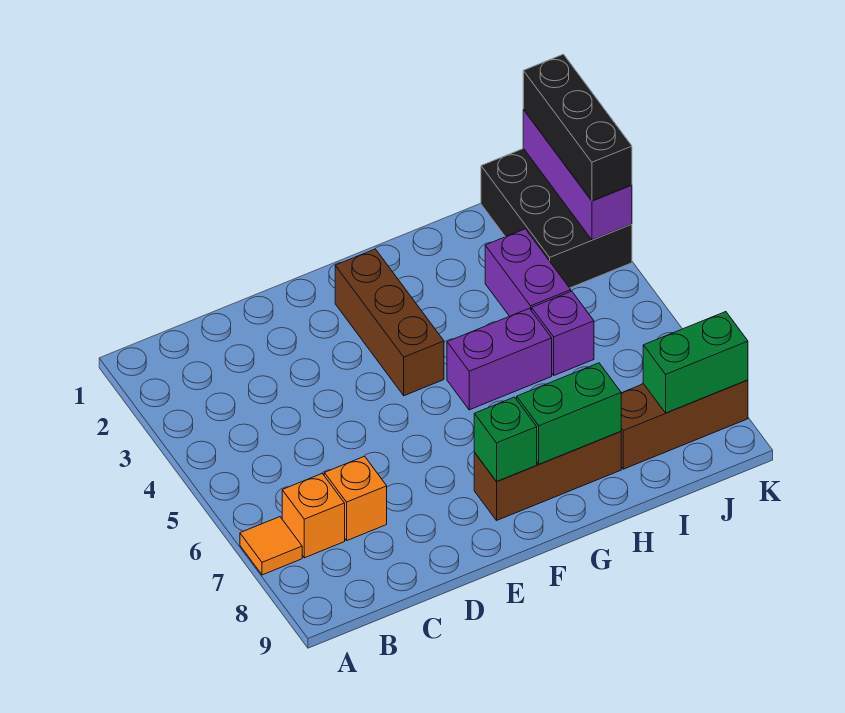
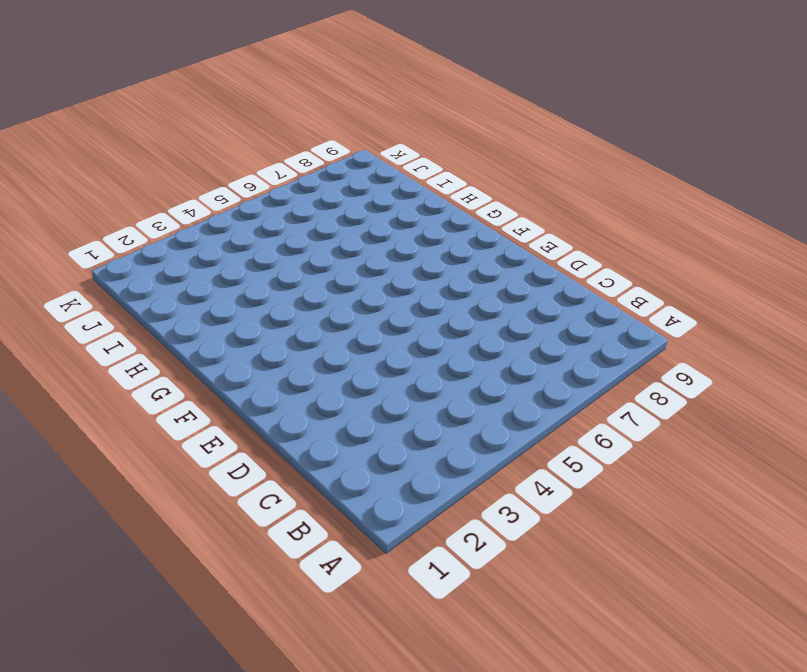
none -> orange tile A7 level 1
none -> orange brick B7 level 1
none -> orange brick C7 level 1

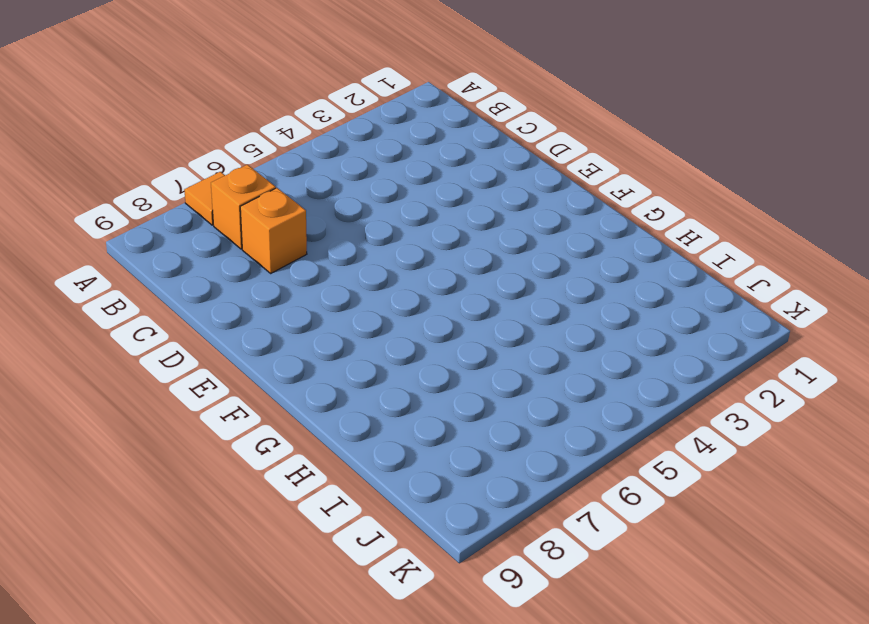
none -> brown brick F2:F4 level 1
none -> brown brick F8:H8 level 1
none -> purple brick G5:H5 level 1

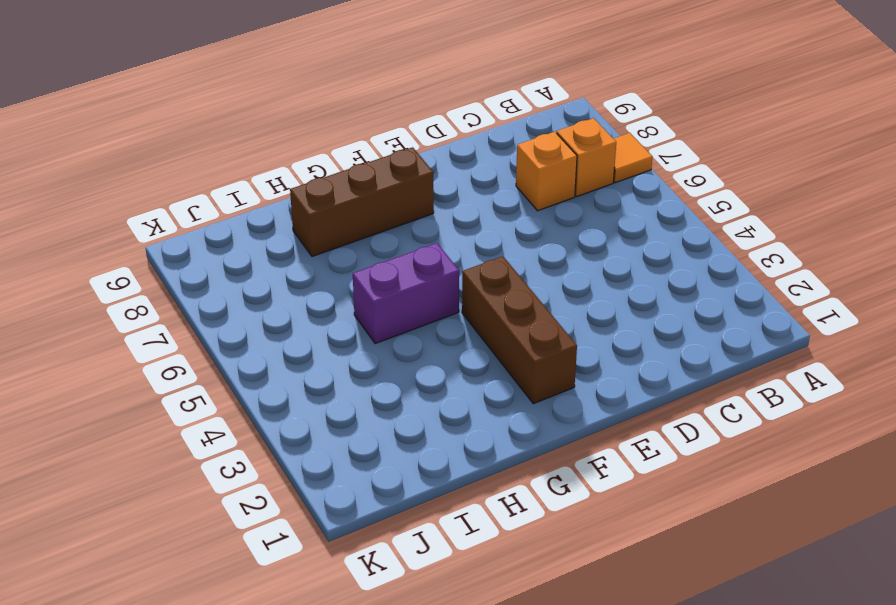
none -> purple brick I3:I4 level 1
none -> purple brick I5 level 1
none -> brown brick I8:K8 level 1

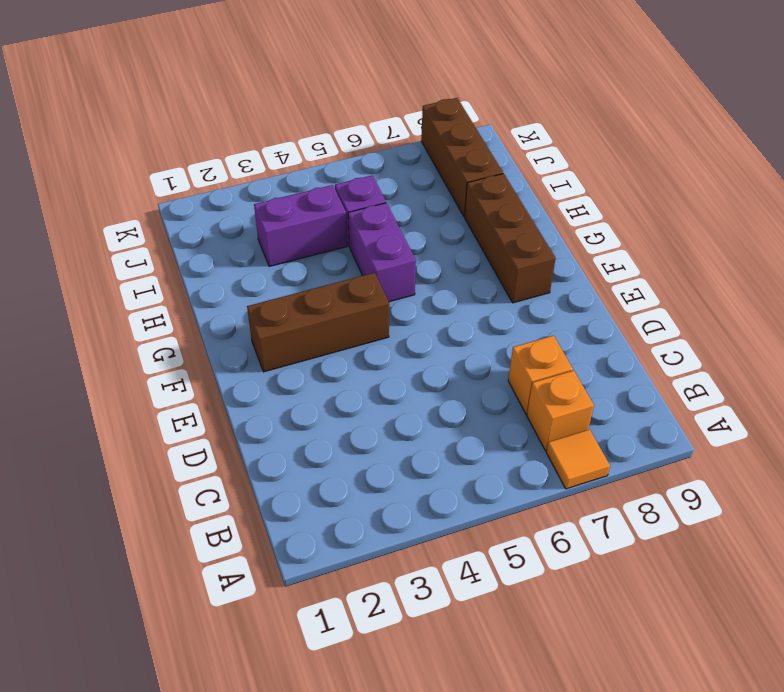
none -> black brick J1:K3 level 1
none -> green brick F8 level 2
none -> green brick G8:H8 level 2

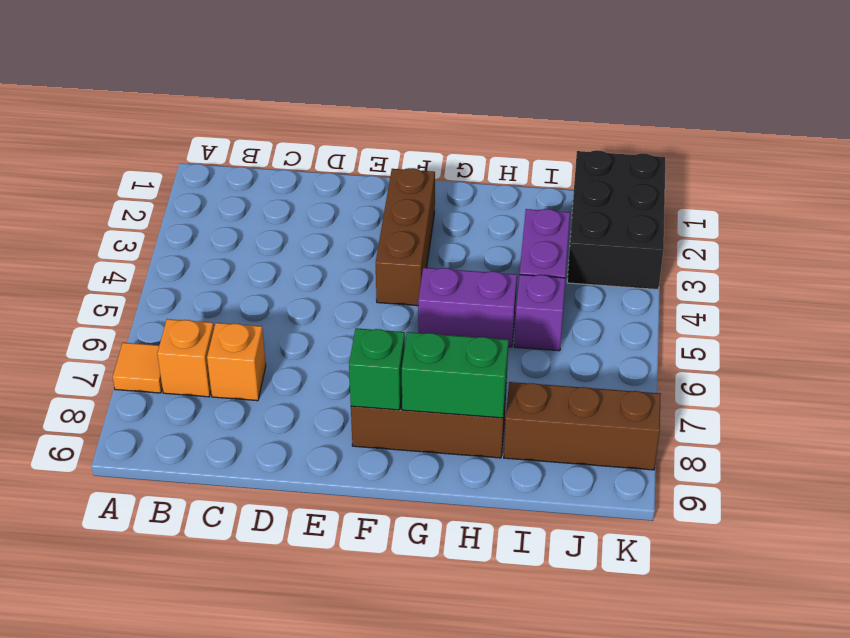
none -> green brick J8:K8 level 2
none -> purple brick K1:K3 level 2
none -> black brick K1:K3 level 3

